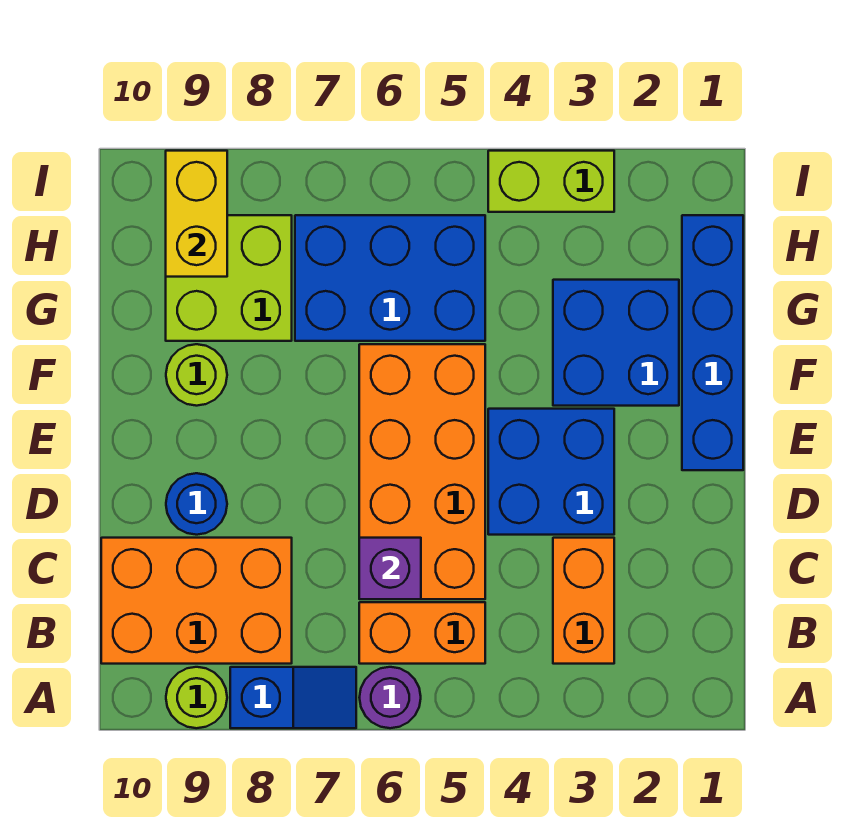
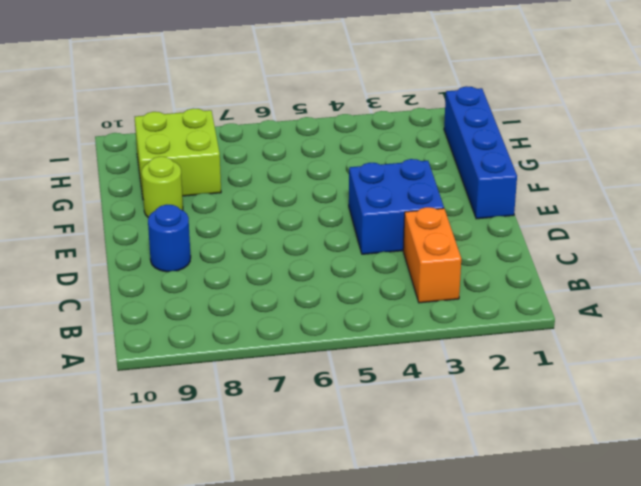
none -> purple round brick A6 level 1
none -> blue slope A7:A8 level 1 top 8
none -> lime round brick A9 level 1

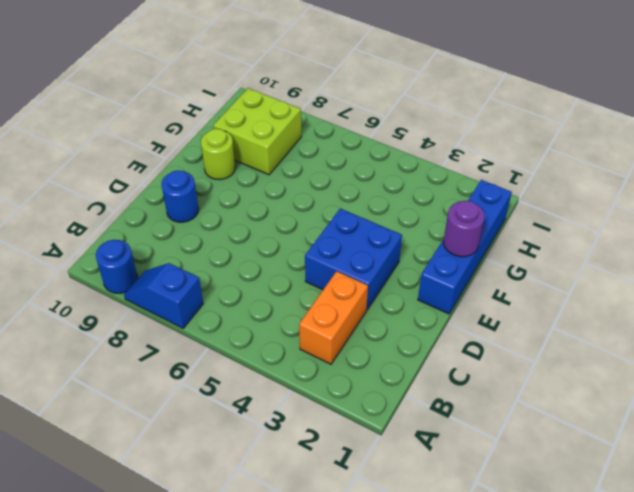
blue slope A7:A8 level 1 top 7 -> blue slope A7:A8 level 1 top 8
blue round brick A9 level 1 -> lime round brick A9 level 1
purple round brick F1 level 2 -> purple round brick A6 level 1
none -> orange brick B5:B6 level 1
none -> orange brick B8:C10 level 1
none -> orange brick C5:F6 level 1

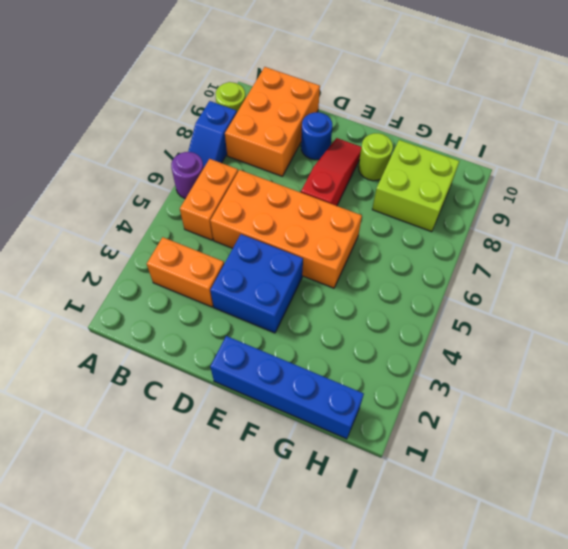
red slope E7:E9 level 1 top 7 -> none
none -> blue brick F2:G3 level 1
none -> blue brick G5:H7 level 1
none -> lime brick I3:I4 level 1

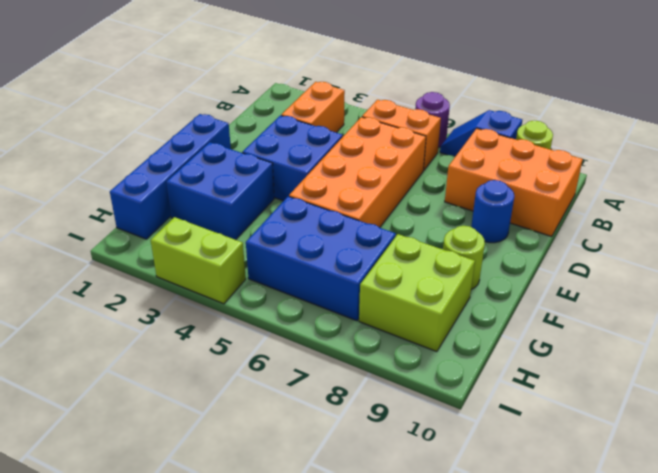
none -> purple brick C6 level 2
none -> yellow brick H9:I9 level 2

